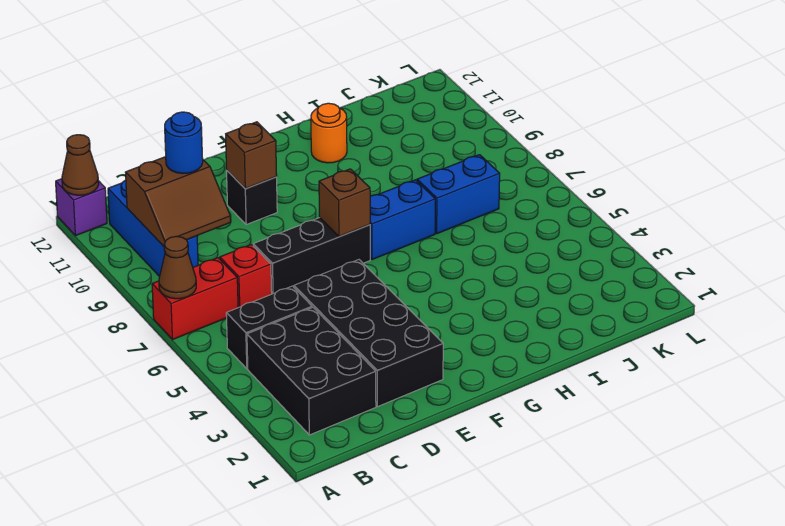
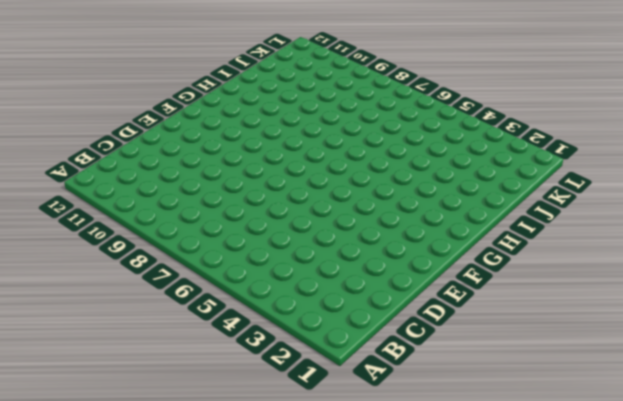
none -> red brick A7:B7 level 1
none -> purple brick A12 level 1
none -> black brick B2:C4 level 1

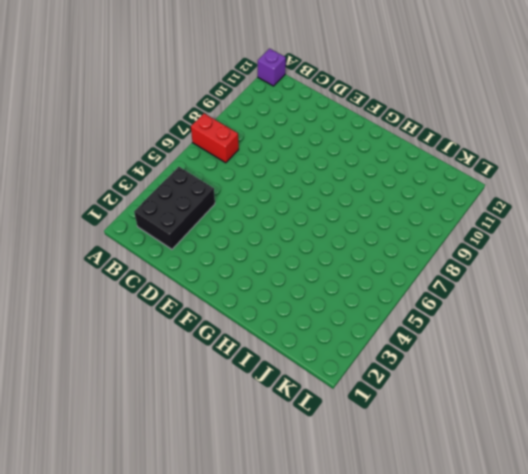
none -> black brick B5:C5 level 1
none -> blue brick B9:B11 level 1
none -> red brick C7 level 1

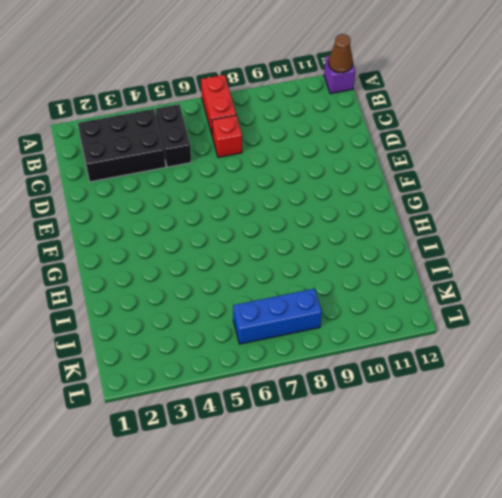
blue brick K6:K8 level 1 -> blue brick B9:B11 level 1
none -> black brick D2:E5 level 1
none -> black brick D7:F7 level 1
none -> black brick E10 level 1

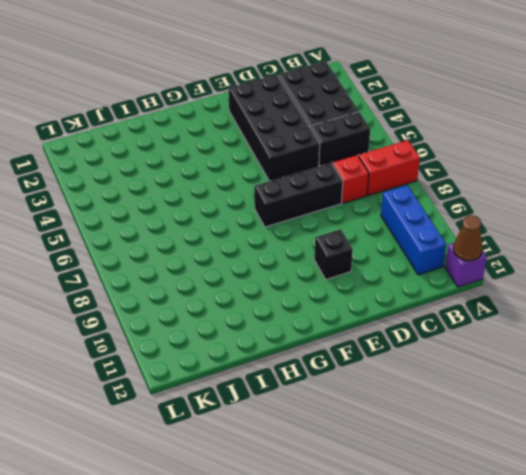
none -> blue brick G7:H7 level 1
none -> orange round brick H11 level 1
none -> blue brick I7:J7 level 1

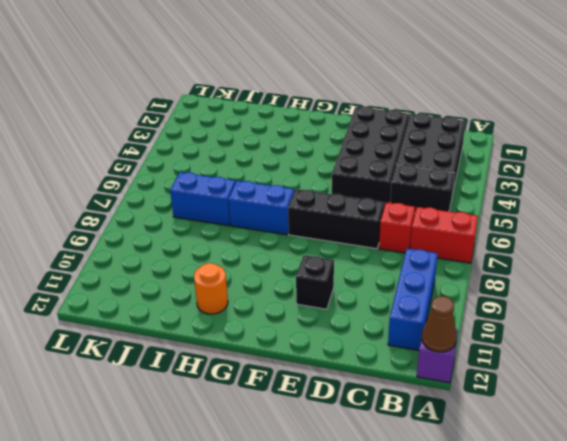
none -> brown cone A7 level 2
none -> brown slope B9:C10 level 2 top 10
none -> brown brick E10 level 2

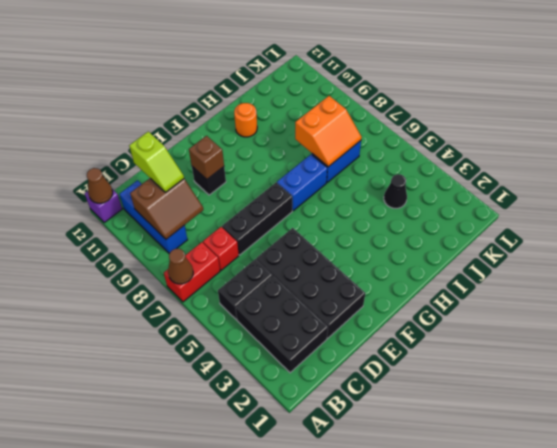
lime slope C10:C11 level 3 top 11 -> blue round brick C10 level 3
orange slope I7:J8 level 2 top 8 -> none
black cone J4 level 1 -> none
none -> brown brick F7 level 2

